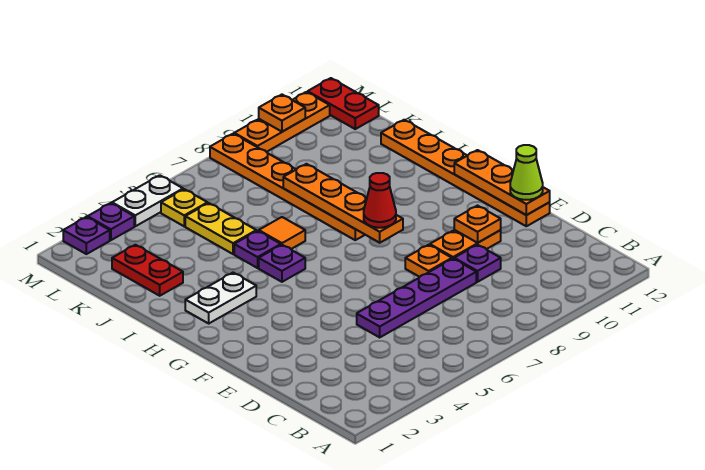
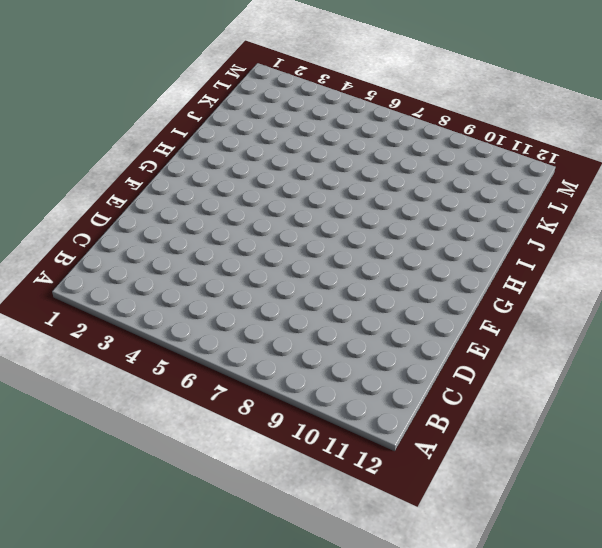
none -> purple plate D5:D8 level 1
none -> purple plate D9 level 1
none -> orange plate E8 level 1

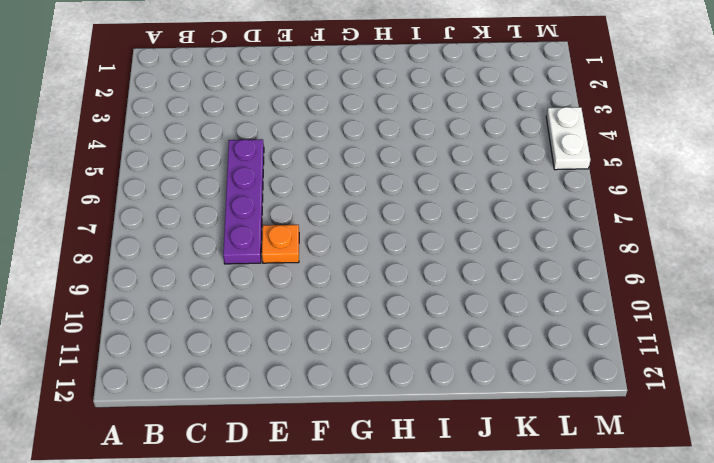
none -> purple plate D9 level 1
none -> orange plate E9:E10 level 1
none -> orange plate E12:J12 level 1

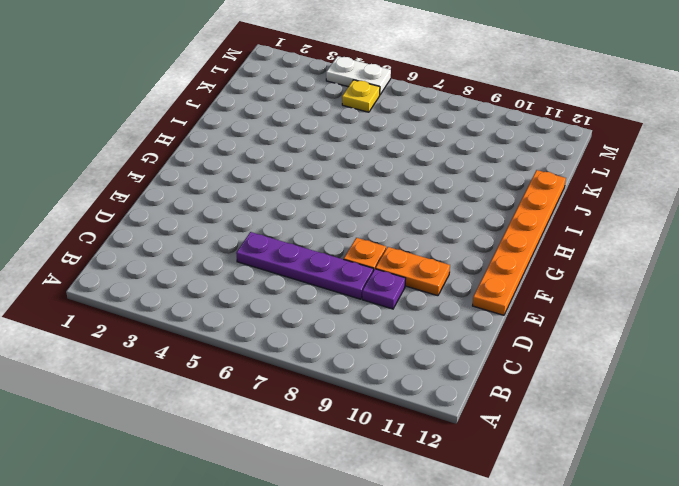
none -> white plate H2:H3 level 1
none -> purple plate H5 level 1
none -> orange plate H8:M8 level 1

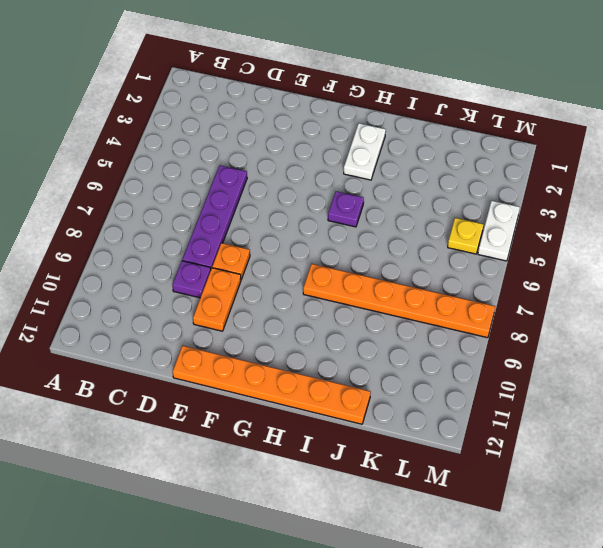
none -> purple plate I5 level 1
none -> orange tile I6 level 1
none -> red plate J2:K2 level 1

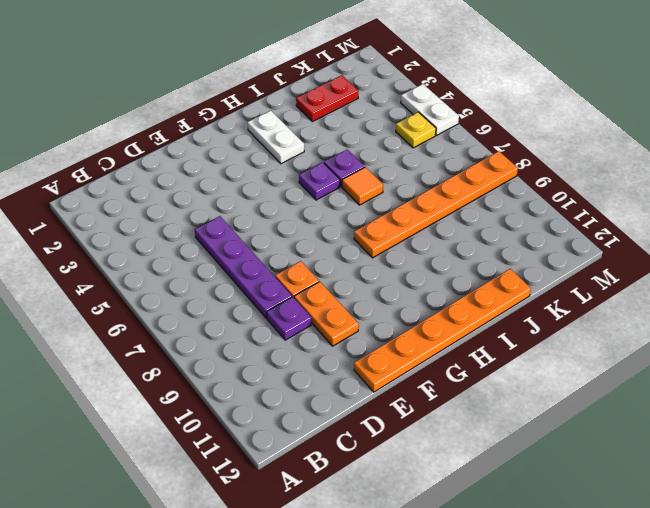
none -> yellow plate J5:K5 level 1
none -> red plate L12:M12 level 1
none -> purple plate M2 level 1

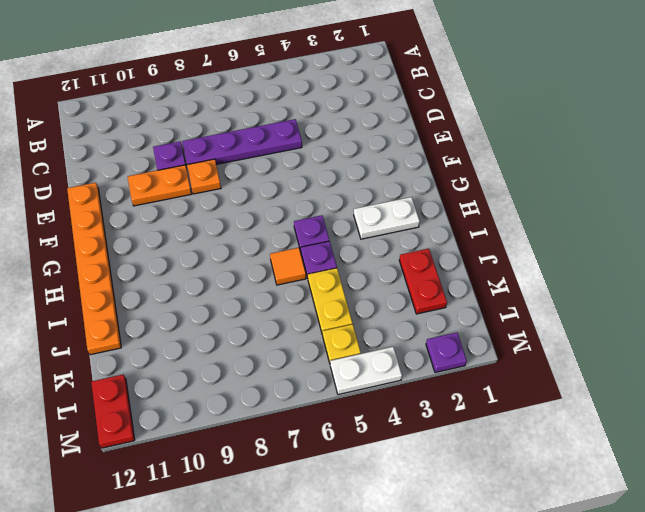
none -> orange plate H8:M8 level 1
none -> purple plate M3 level 1
none -> orange plate M9:M11 level 1

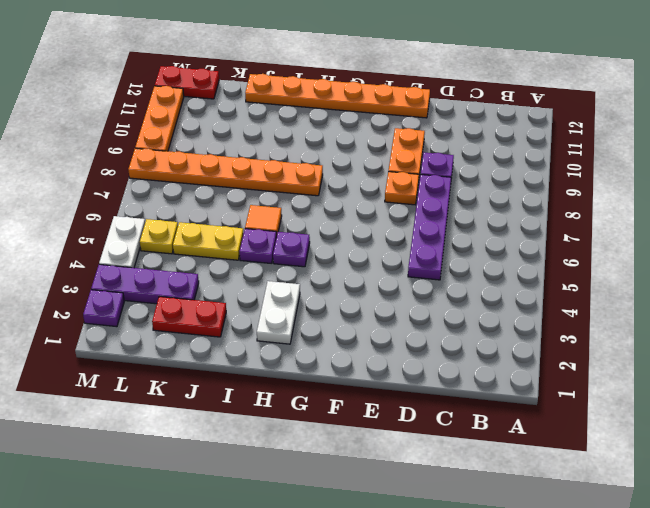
purple plate K3:M3 level 1 -> purple plate M3 level 1
none -> orange plate E10 level 2
none -> orange plate E12:G12 level 2
none -> orange plate G8:J8 level 2

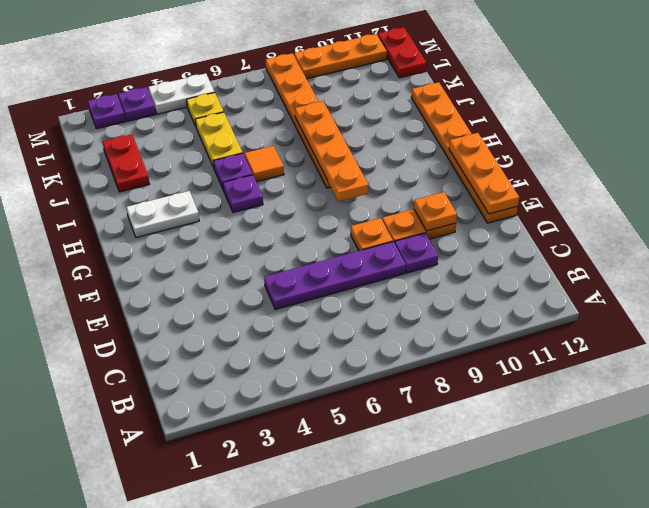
none -> orange plate M10 level 2
none -> lime cone E12 level 3
none -> red cone G8 level 3

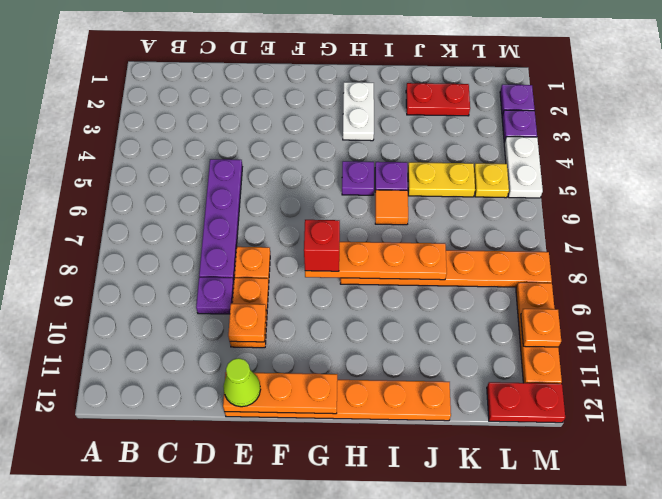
red brick G8 level 3 -> red cone G8 level 3

